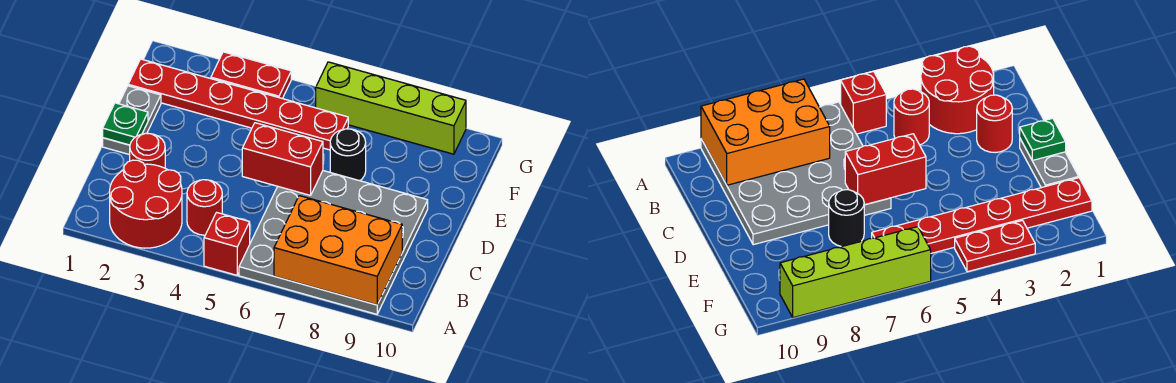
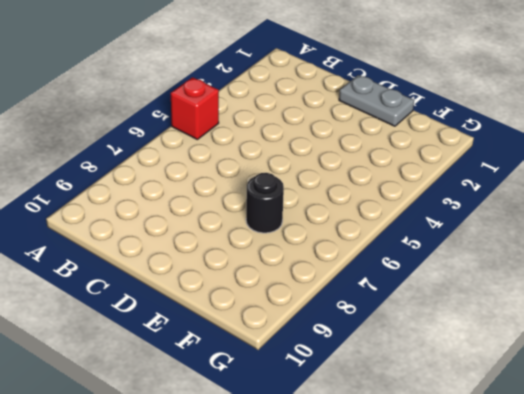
none -> red round brick A2:B3 level 1
none -> grey plate A6:D9 level 1
none -> red round brick B4 level 1

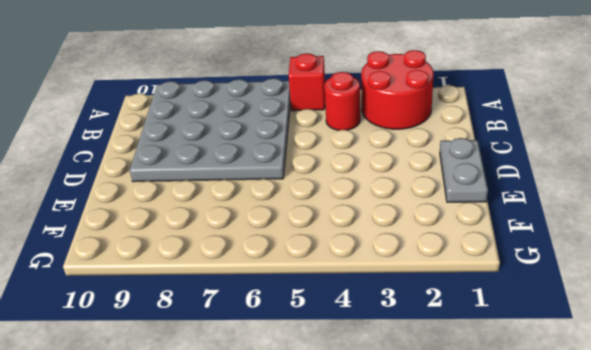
none -> red round brick C2 level 1
none -> black round brick E7 level 1
none -> red plate F1:F6 level 1

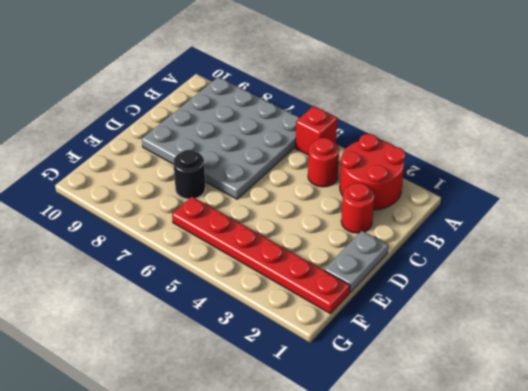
none -> red plate G3:G4 level 1
none -> lime brick G6:G9 level 1
none -> orange brick A7:B9 level 2

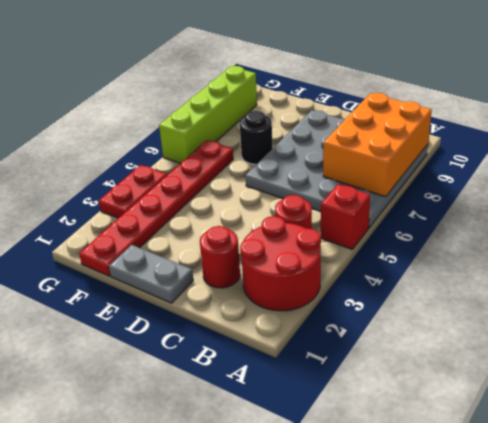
none -> green plate D1 level 2
none -> red brick D5:D6 level 2

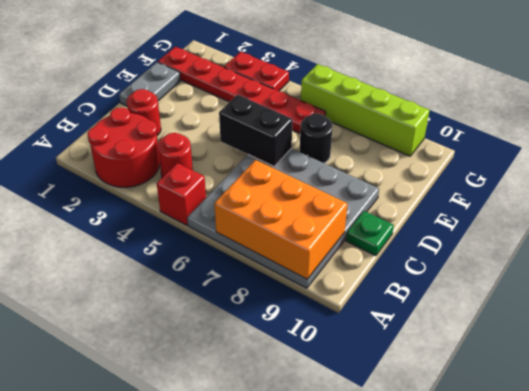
green plate C10 level 1 -> green plate D1 level 2
black brick D5:D6 level 2 -> red brick D5:D6 level 2

